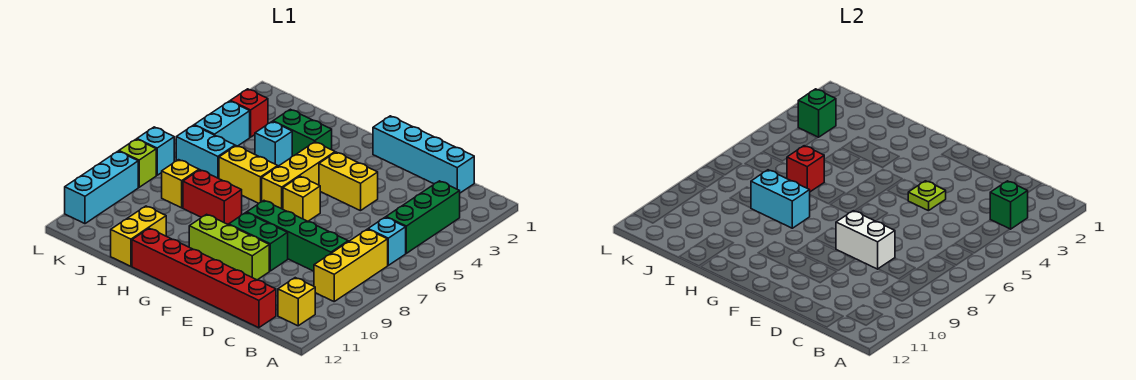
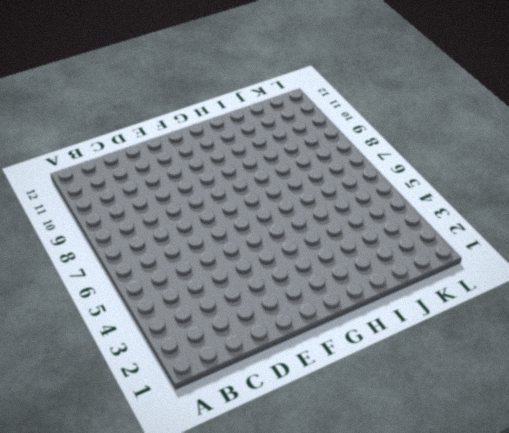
none -> green brick B3:B5 level 1
none -> cyan brick B6 level 1
none -> yellow brick B7:B9 level 1
none -> yellow brick B11 level 1

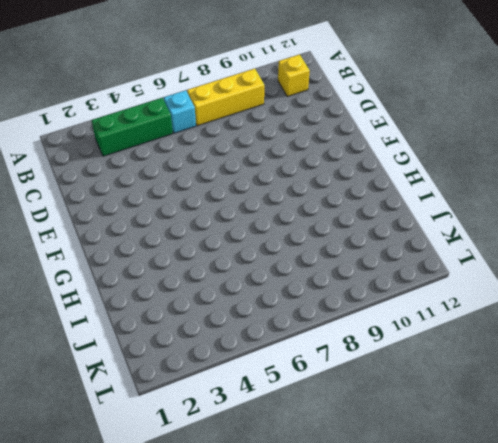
none -> cyan brick C1:F1 level 1
none -> green brick C8:F8 level 1
none -> red brick C12:H12 level 1
none -> yellow brick E4:F4 level 1

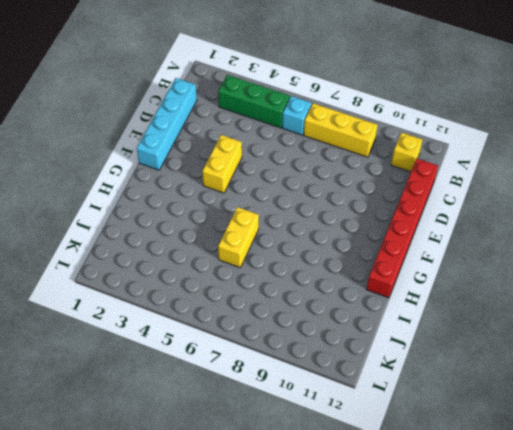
none -> green brick C8:F8 level 1
none -> green brick E9:F9 level 1
none -> lime brick E10:G10 level 1
none -> yellow brick F6 level 1

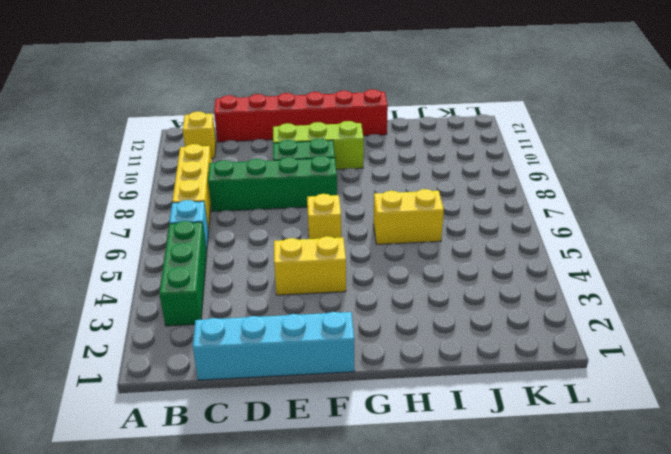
none -> yellow brick G4:G6 level 1
none -> green brick H3:I3 level 1
none -> red brick H8:I8 level 1
none -> cyan brick I4 level 1

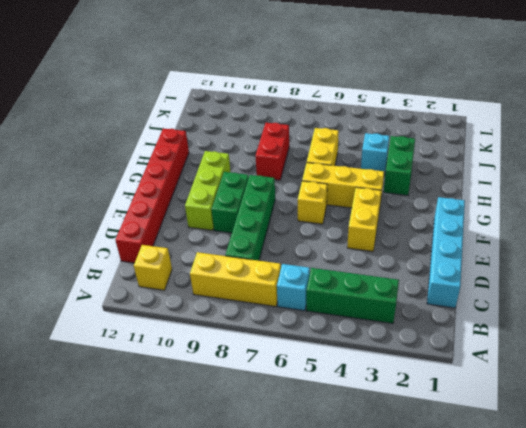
none -> yellow brick I11:I12 level 1
none -> cyan brick J6:K6 level 1
none -> yellow brick J8 level 1
none -> red brick K3 level 1

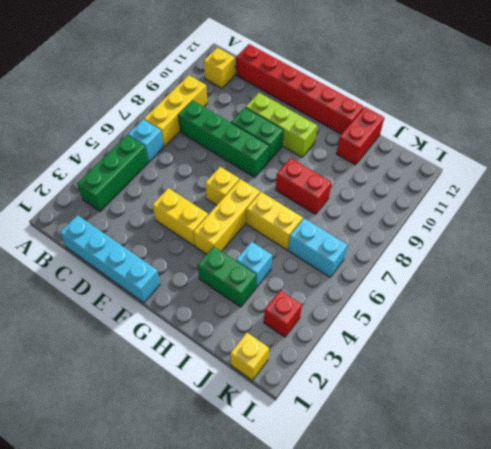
red brick I11:I12 level 1 -> yellow brick I11:I12 level 1
yellow brick K1 level 1 -> yellow brick J8 level 1
none -> cyan brick K4:K5 level 1
none -> cyan brick L7 level 1
none -> lime brick L8 level 1
none -> cyan brick L9:L11 level 1

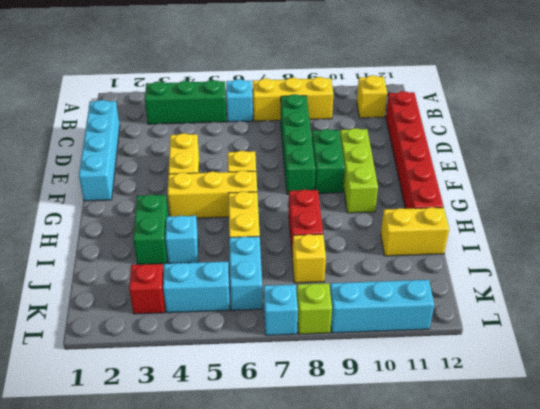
none -> green brick B3 level 2
none -> white brick D8:E8 level 2
none -> lime plate E4 level 2
none -> cyan brick H8:I8 level 2

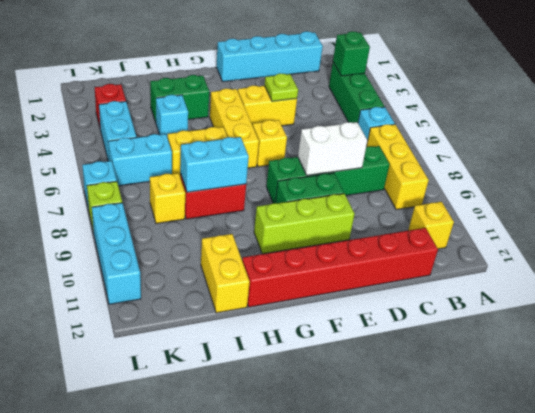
none -> red brick I6 level 2
none -> green brick K3 level 2

